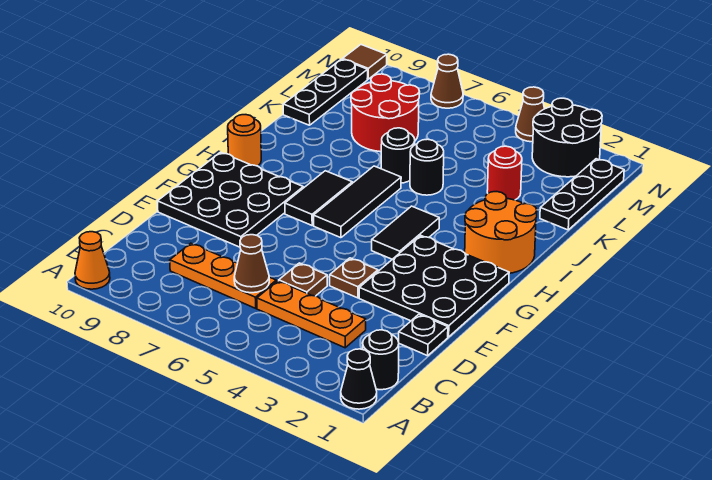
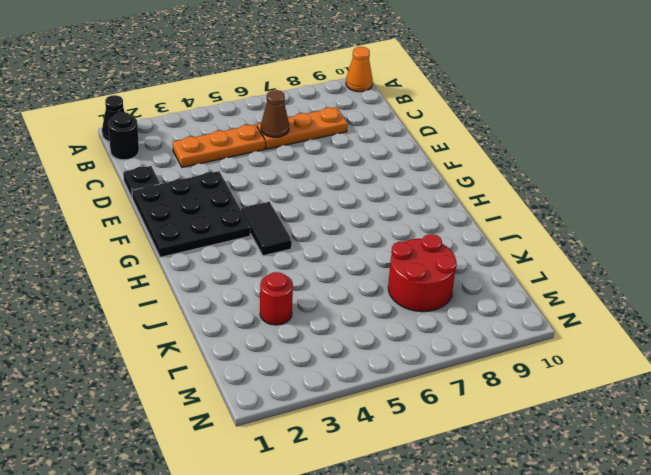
none -> brown plate D5 level 1
none -> brown plate E4 level 1
none -> black plate E8:G10 level 1

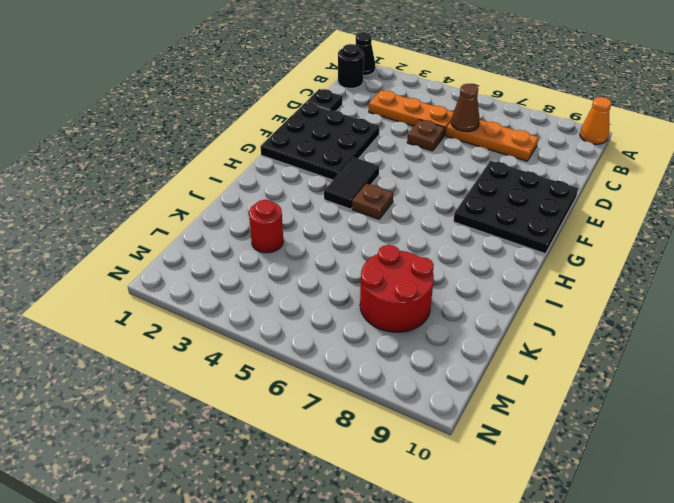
brown plate H5 level 1 -> brown plate E4 level 1
none -> black tile G6:I6 level 1
none -> black tile G7:H7 level 1
none -> orange round brick H1:I2 level 1

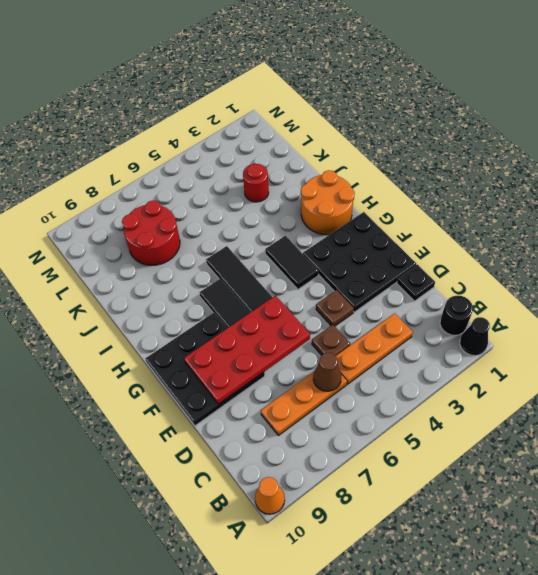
red plate E6:F9 level 2 -> none
none -> orange round brick H10 level 1
none -> black round brick J5 level 1
none -> black round brick J6 level 1

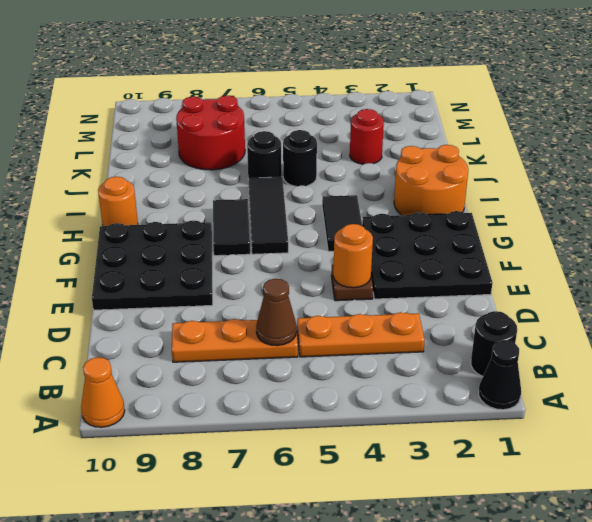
orange round brick E4 level 2 -> none
none -> black plate D1 level 1
none -> brown plate D5 level 1
none -> black plate K1:M1 level 1

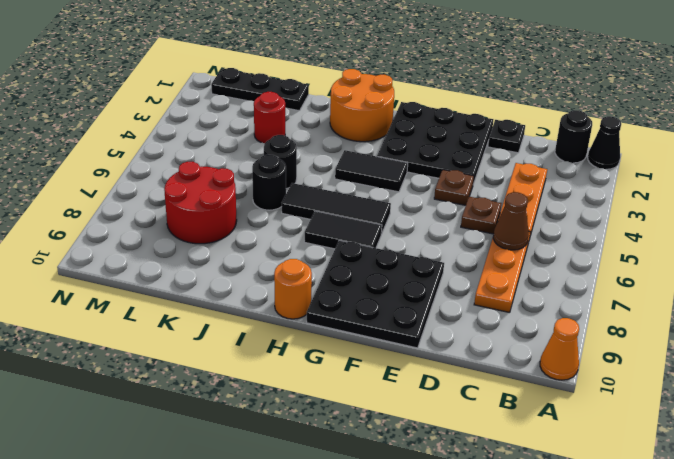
none -> black plate K10:M10 level 1
none -> black round brick M2:N3 level 1
none -> brown cone N4 level 1

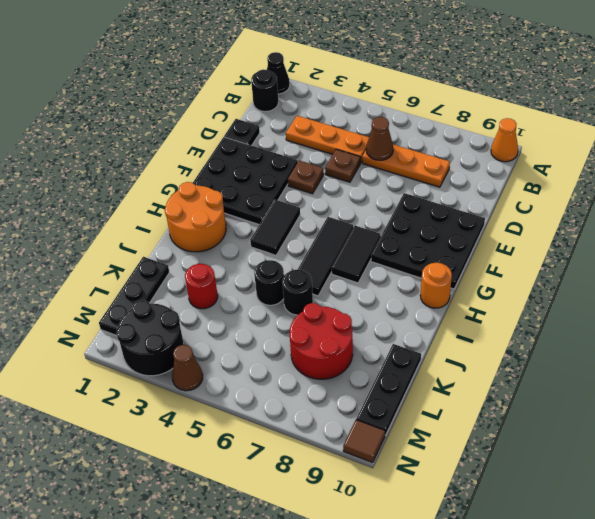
none -> brown cone N7 level 1

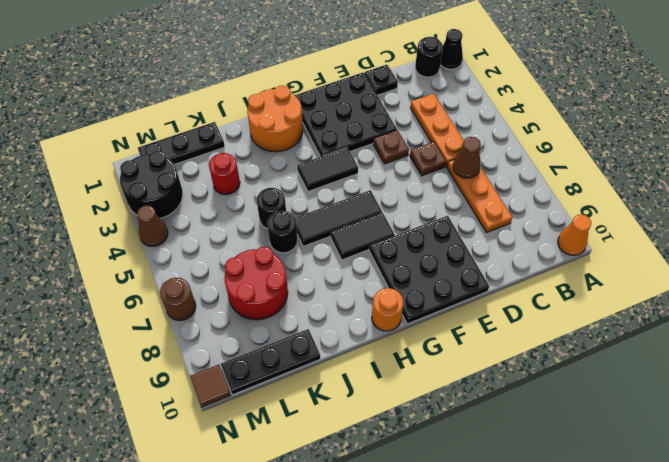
brown round brick N7 level 1 -> brown cone N7 level 1

